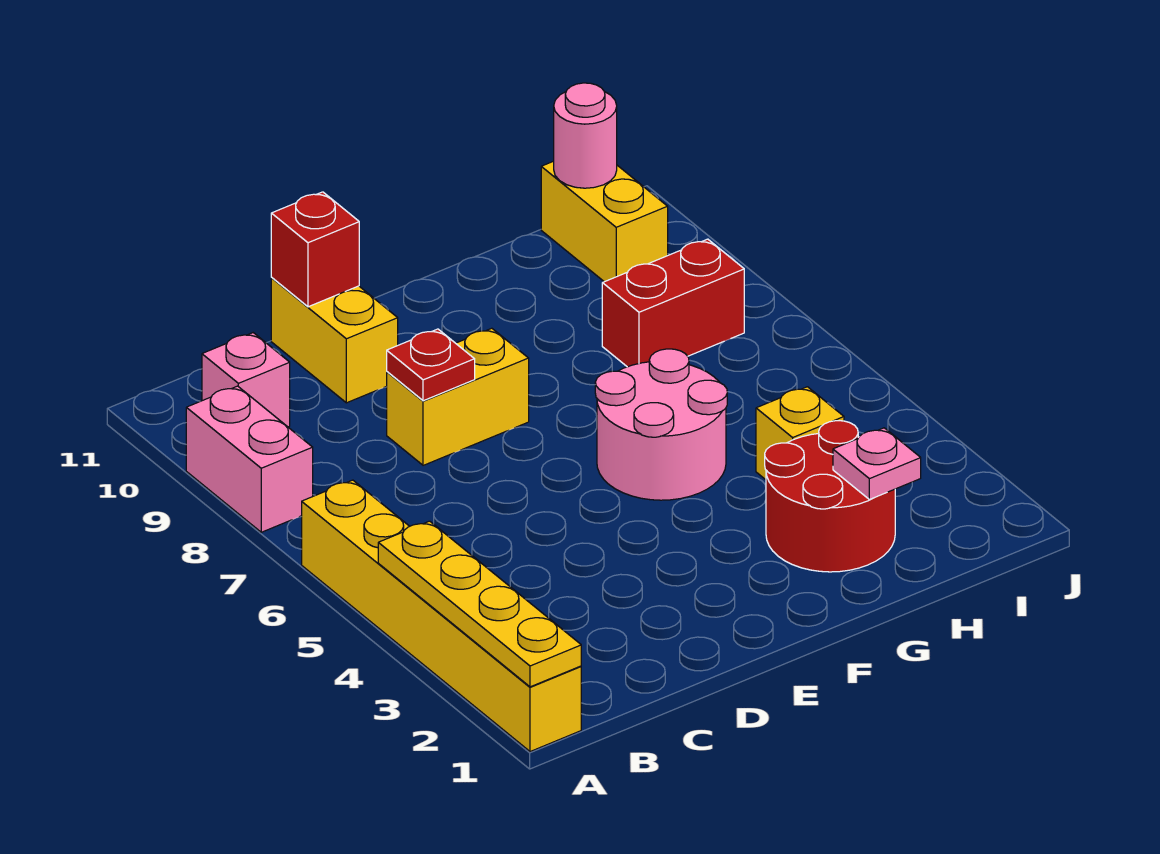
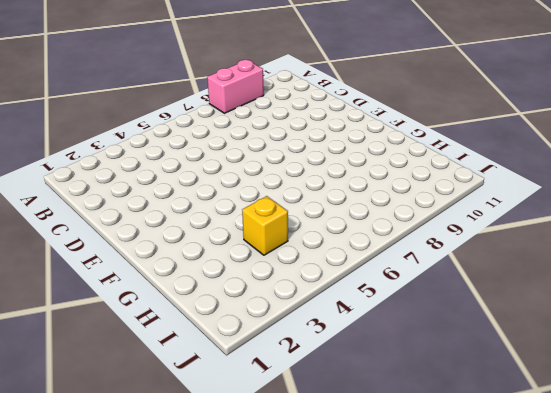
none -> yellow brick A1:A6 level 1
none -> pink brick B10 level 1
none -> yellow brick D8:E8 level 1

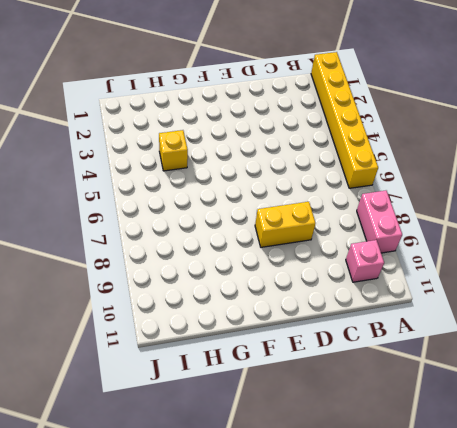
none -> yellow brick D10:D11 level 1
none -> pink round brick F5:G6 level 1
none -> red round brick G2:H3 level 1

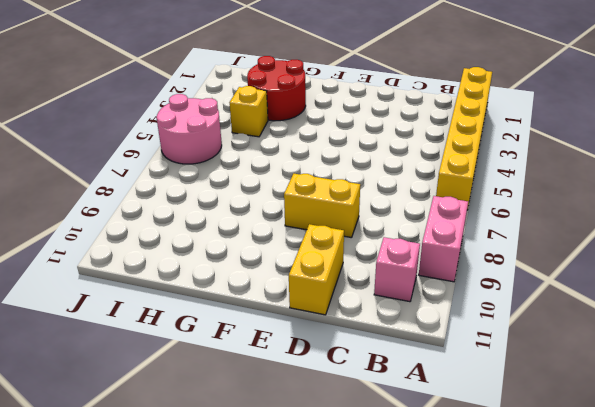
pink round brick I5:J6 level 1 -> pink round brick F5:G6 level 1
none -> red brick H8:I8 level 1
none -> yellow brick I10:I11 level 1
none -> yellow plate A1:A4 level 2

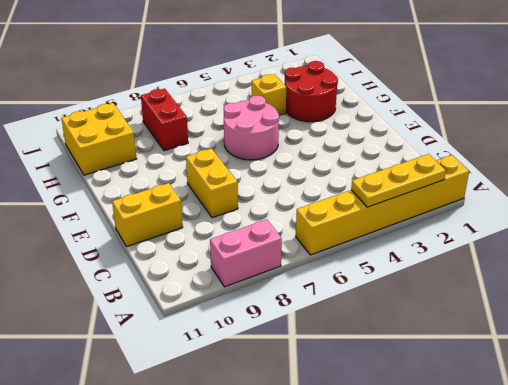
yellow plate A2:A4 level 2 -> yellow plate A1:A4 level 2
yellow brick H10:I11 level 1 -> yellow brick I10:I11 level 1
none -> pink brick B10 level 1
none -> red plate D8 level 2
none -> red brick D11 level 2

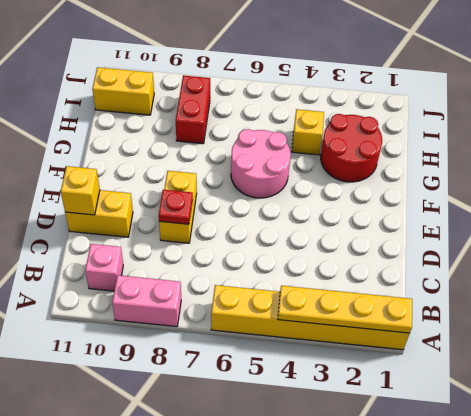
yellow brick D11 level 2 -> red brick D11 level 2
none -> pink plate H2 level 2
none -> pink round brick I11 level 2

